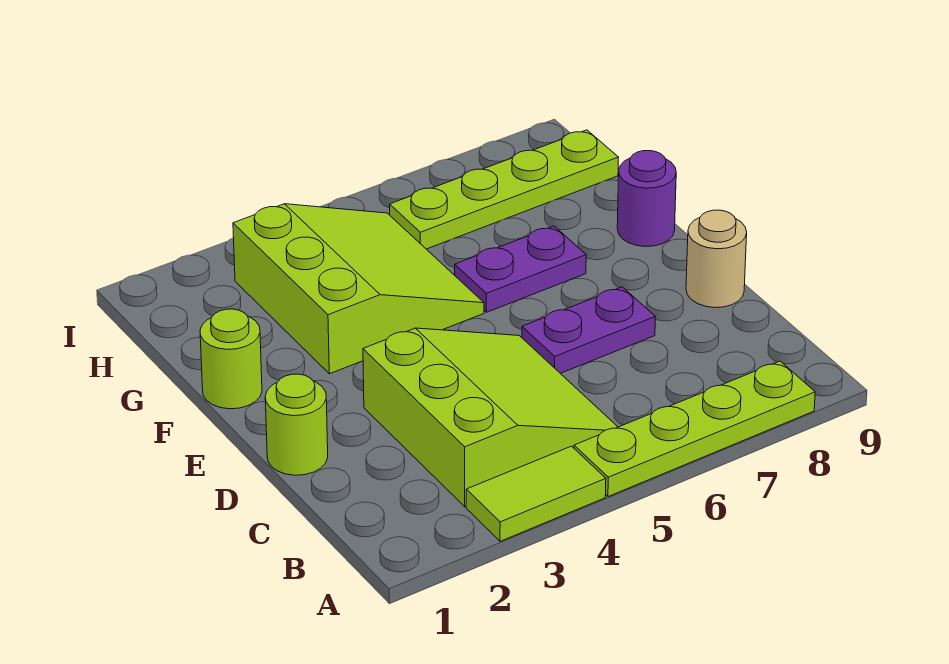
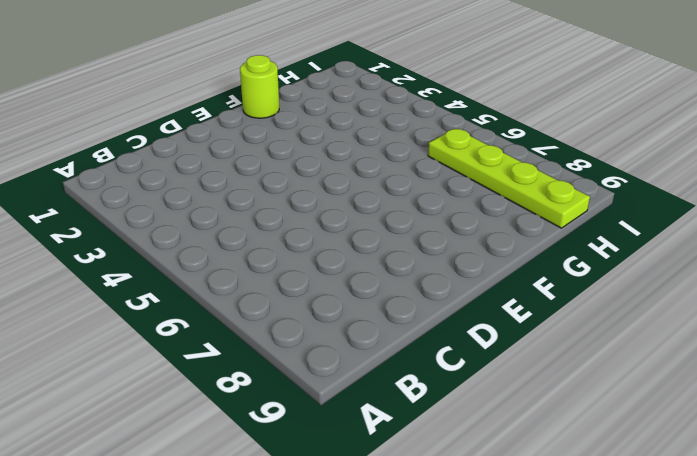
none -> lime tile A3:A4 level 1
none -> lime plate A5:A8 level 1

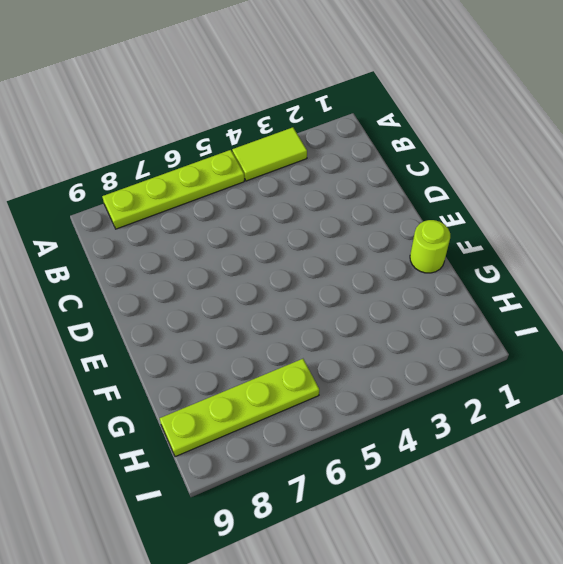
none -> lime slope B3:D5 level 1 top 3
none -> lime round brick D1 level 1

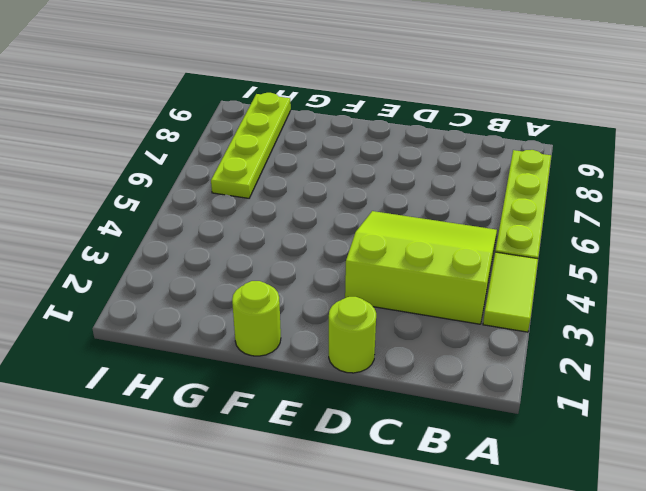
none -> purple plate D6:D7 level 1
none -> tan round brick D9 level 1

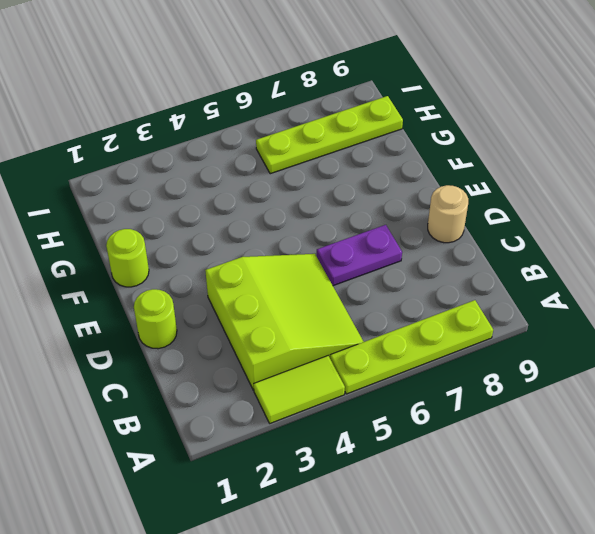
none -> lime slope F3:H5 level 1 top 3
none -> purple plate F6:F7 level 1

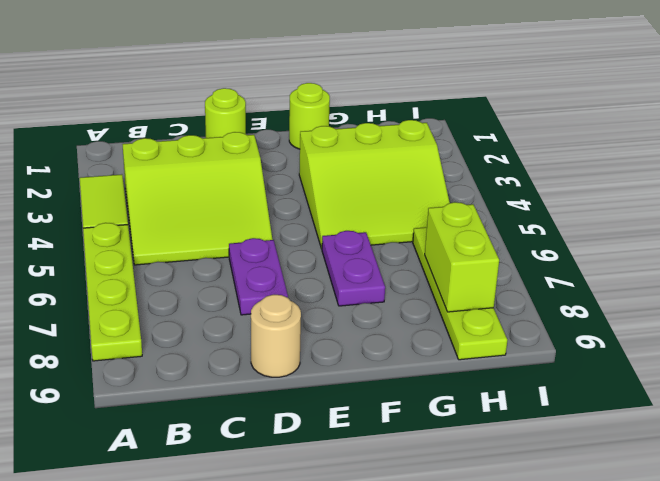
lime brick H7:H8 level 2 -> none
none -> purple round brick F9 level 1

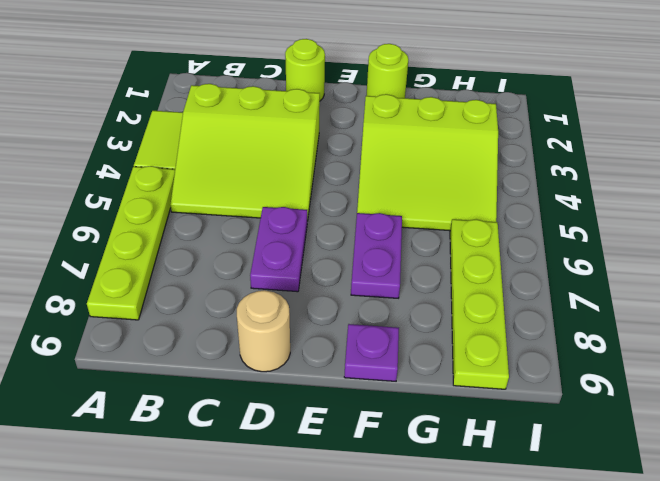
purple plate F9 level 1 -> purple round brick F9 level 1

